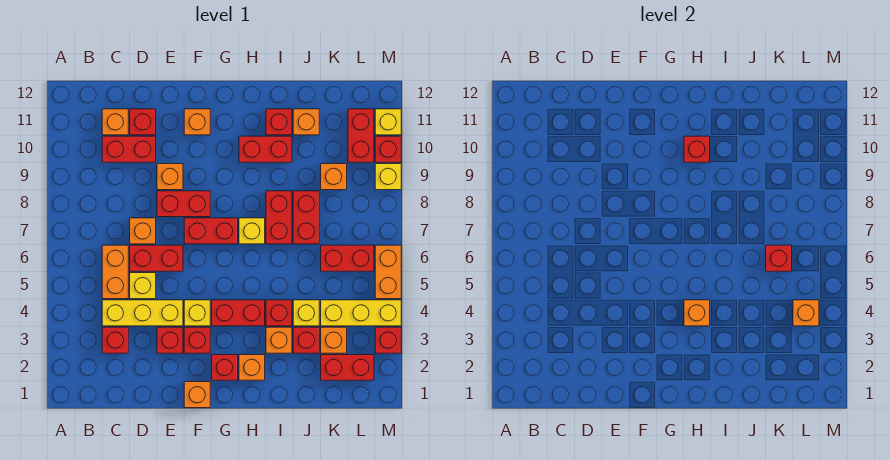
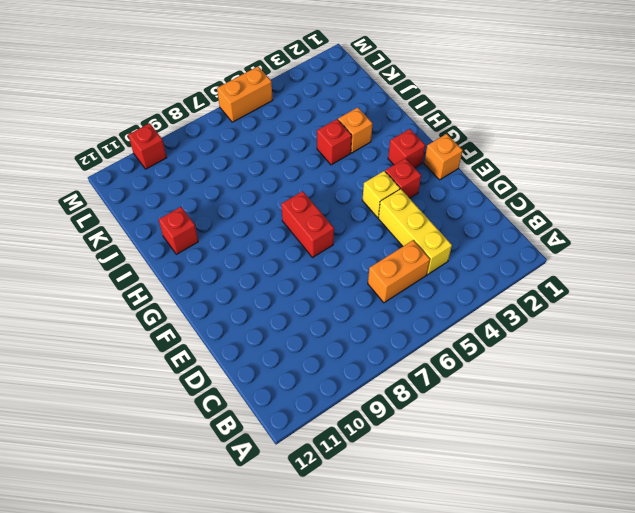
none -> red brick C3 level 1
none -> red brick C10:D10 level 1
none -> orange brick C11 level 1
none -> yellow brick D5 level 1

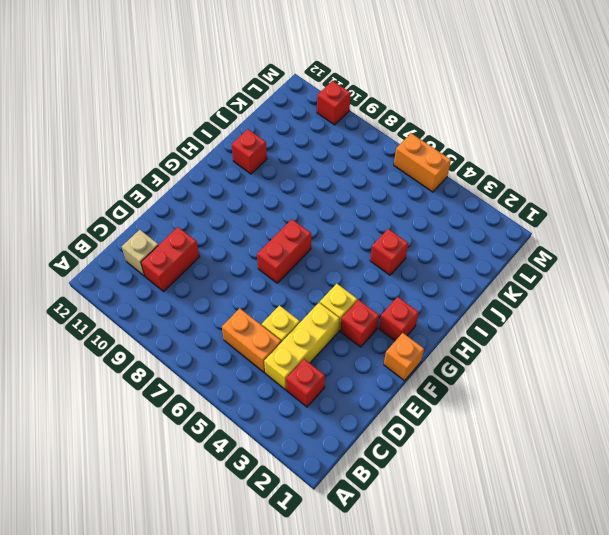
tan brick C11 level 1 -> orange brick C11 level 1
none -> red brick D6:E6 level 1
none -> orange brick D7 level 1
none -> red brick D11 level 1
none -> red brick E3 level 1

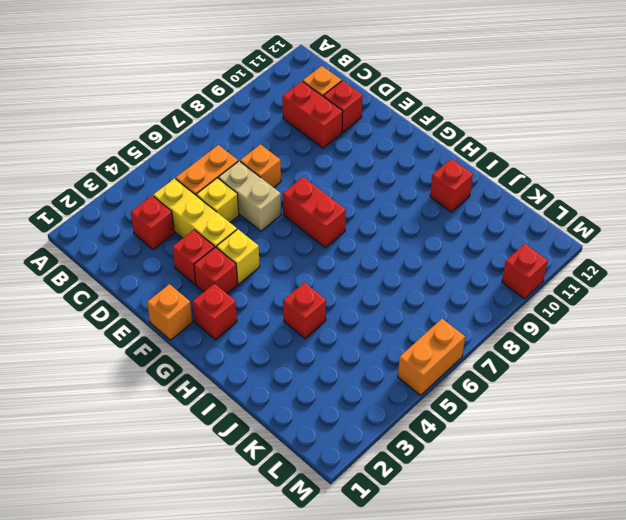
tan brick D6:E6 level 1 -> red brick D6:E6 level 1
none -> red brick E8:F8 level 1
none -> orange brick E9 level 1
none -> orange brick F11 level 1
none -> red brick G4:H4 level 1

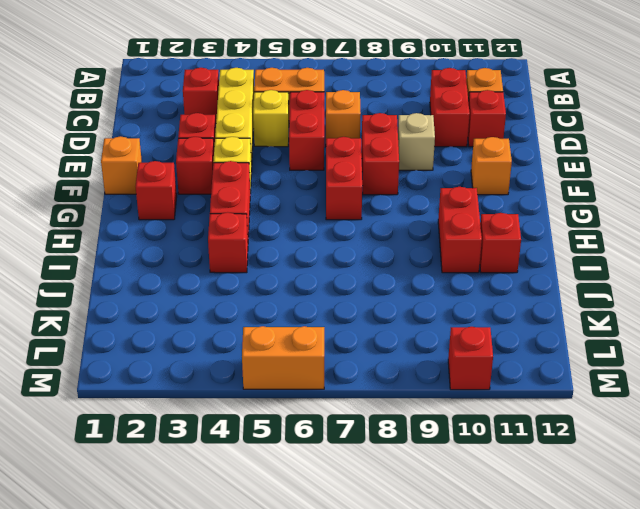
tan brick E9 level 1 -> orange brick E9 level 1
none -> orange brick H2 level 1
none -> yellow brick H7 level 1
none -> orange brick I3 level 1
none -> red brick I7:I8 level 1

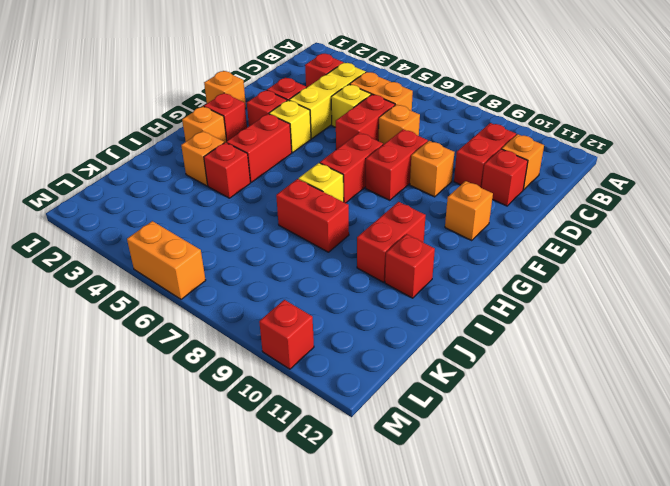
none -> red brick J3 level 1
none -> yellow brick J4 level 1
none -> red brick J7:J8 level 1
none -> orange brick J11 level 1

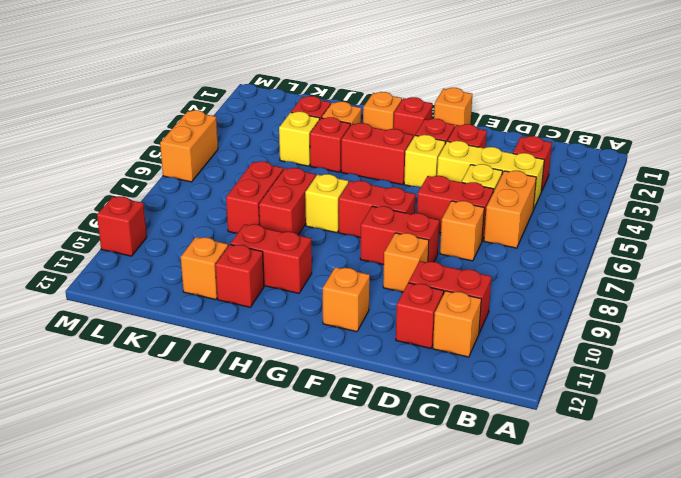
none -> red brick K2:L2 level 1
none -> orange brick K3 level 1
none -> yellow brick K4:M4 level 1
none -> red brick K6:L6 level 1

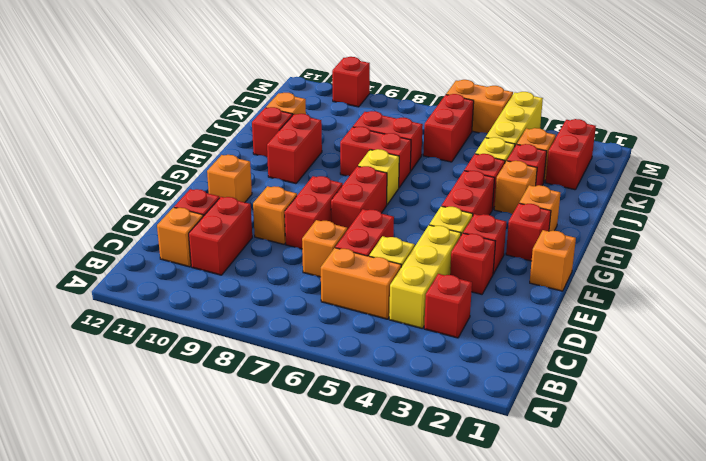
none -> orange brick K9 level 1
none -> red brick L10:L11 level 1
none -> red brick M3 level 1
none -> yellow brick M9 level 1

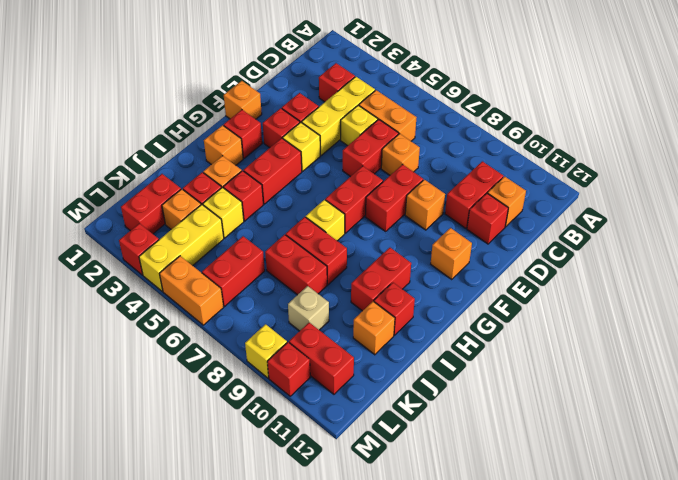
tan brick K9 level 1 -> orange brick K9 level 1
none -> yellow brick M11 level 1
none -> orange brick H4 level 2
none -> red brick H10 level 2
none -> red brick K6 level 2

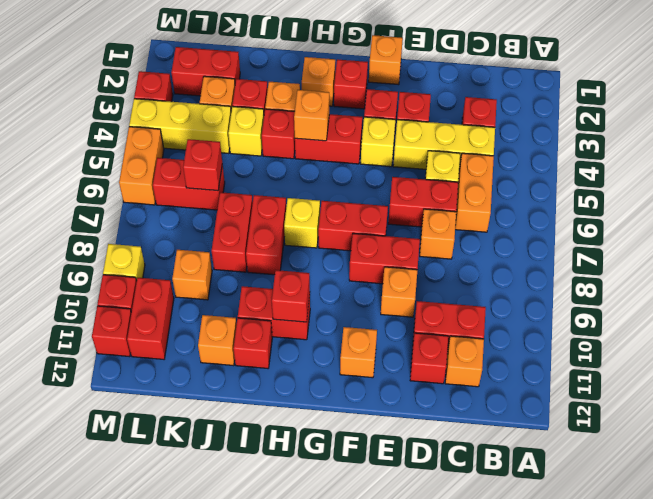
red brick M11 level 1 -> yellow brick M11 level 1
none -> orange brick L4 level 2

